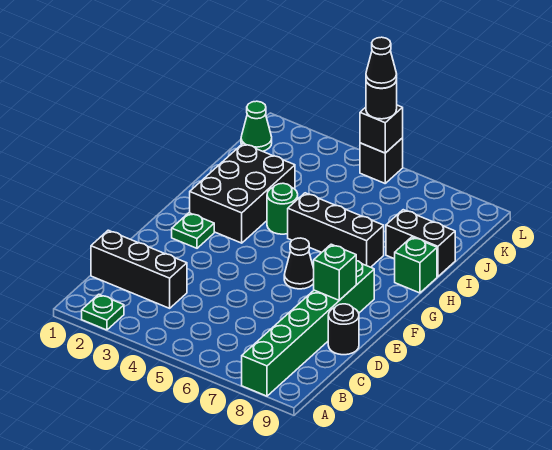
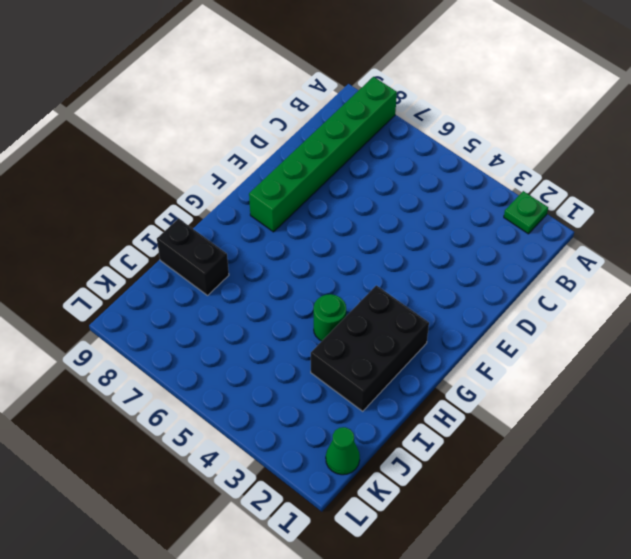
none -> black brick C1:C3 level 1
none -> black round brick D9 level 1
none -> green plate F2 level 1

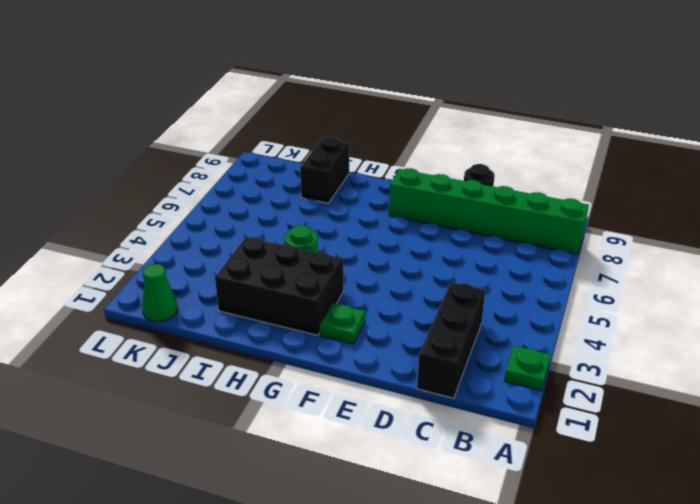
none -> black cone F6 level 1
none -> black brick H5:H7 level 1
none -> green brick H9 level 1

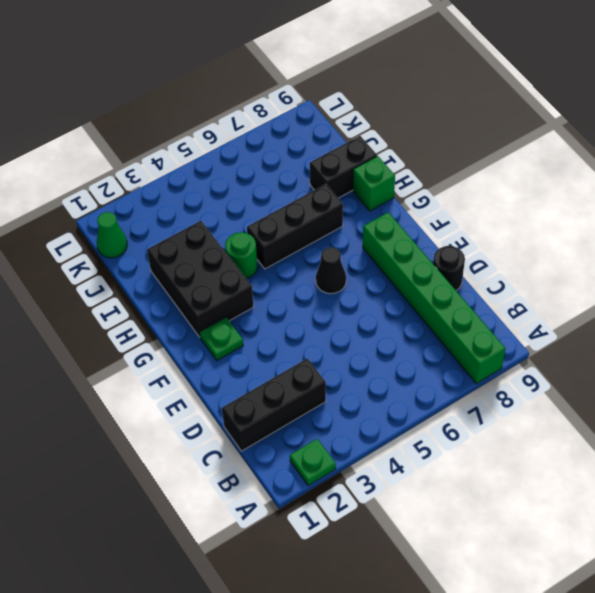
none -> black brick L5 level 1
none -> green brick E8 level 2
none -> black brick L5 level 2

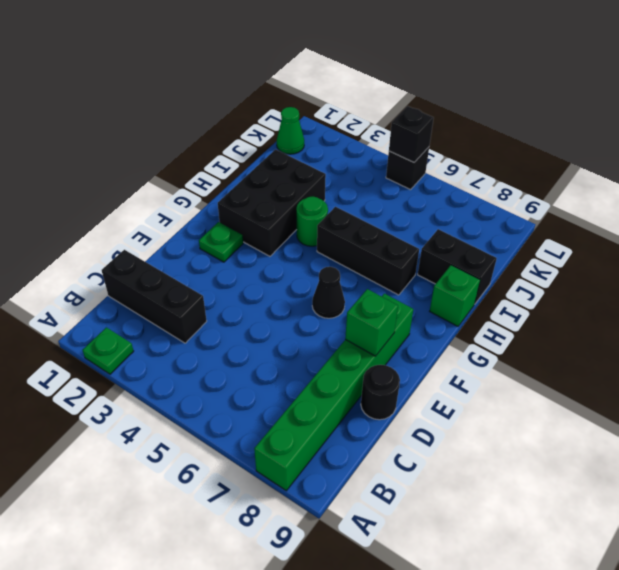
none -> black round brick L5 level 3
none -> black cone L5 level 4

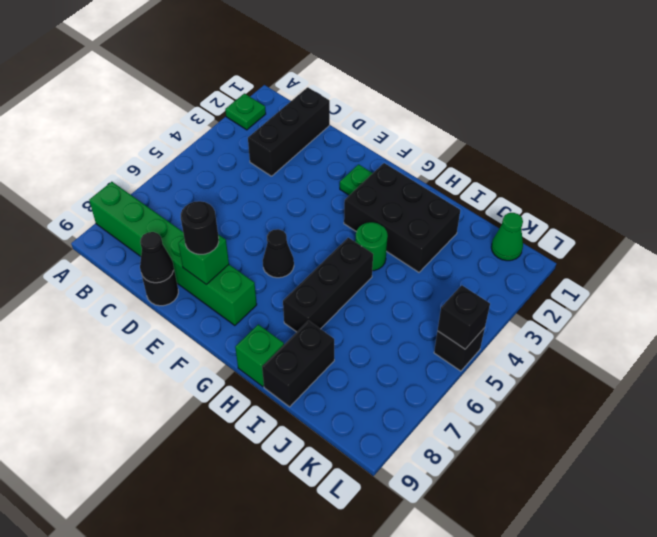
black cone D9 level 2 -> black cone L5 level 4
black round brick E8 level 3 -> black round brick L5 level 3

